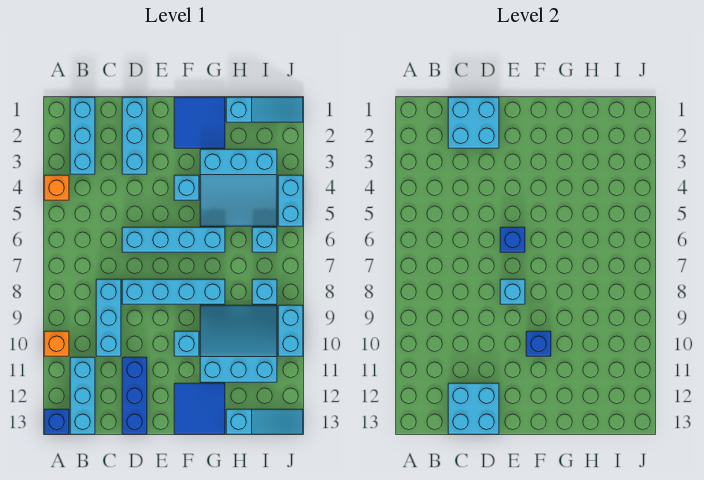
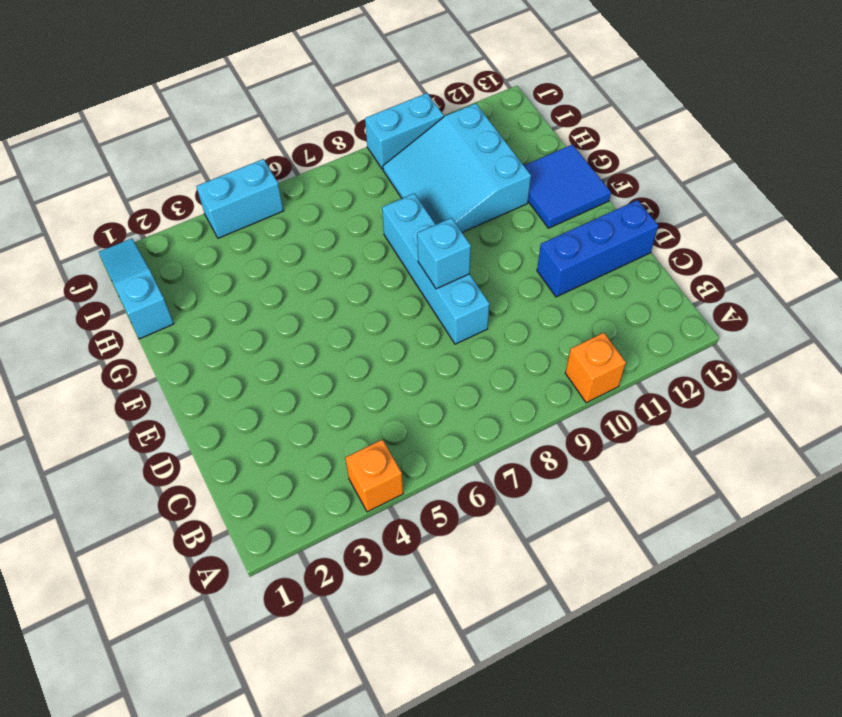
none -> blue brick A13 level 1
none -> cyan brick B1:B3 level 1
none -> cyan brick B11:B13 level 1

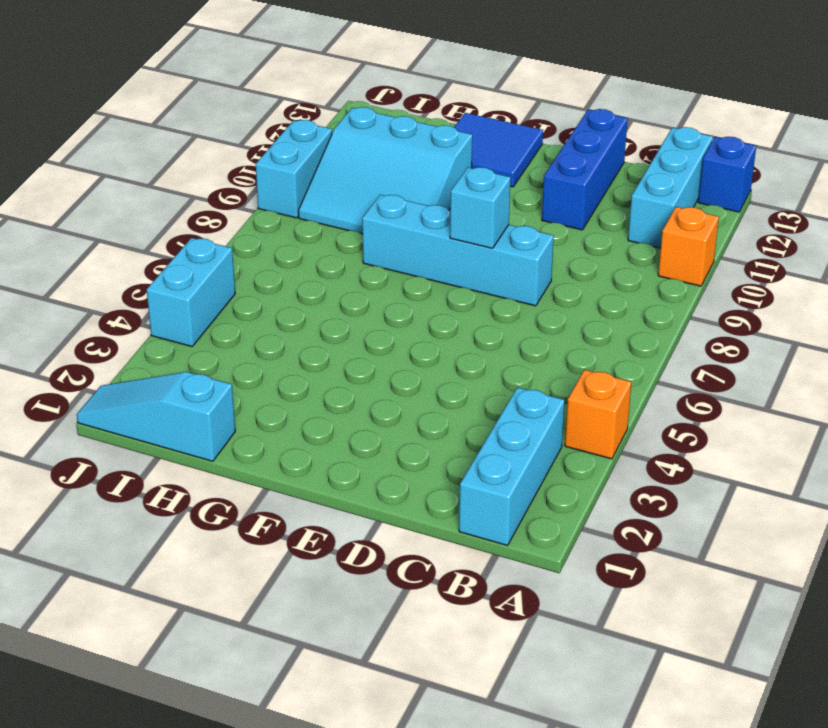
none -> cyan brick C8:C10 level 1
none -> cyan brick D1:D3 level 1
none -> cyan brick D6:G6 level 1

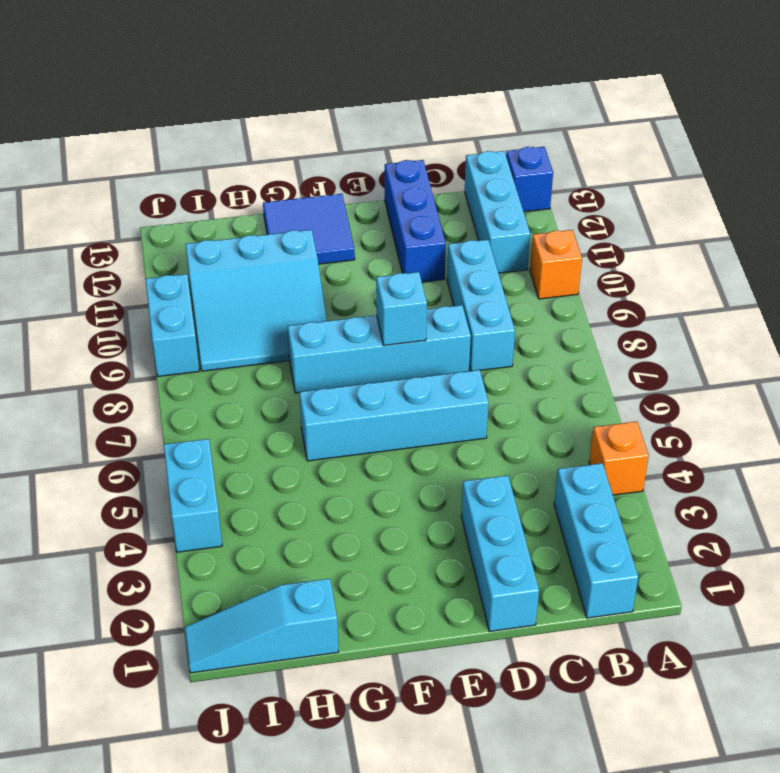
none -> blue tile F1:G2 level 1
none -> cyan brick F4 level 1
none -> cyan brick F10 level 1

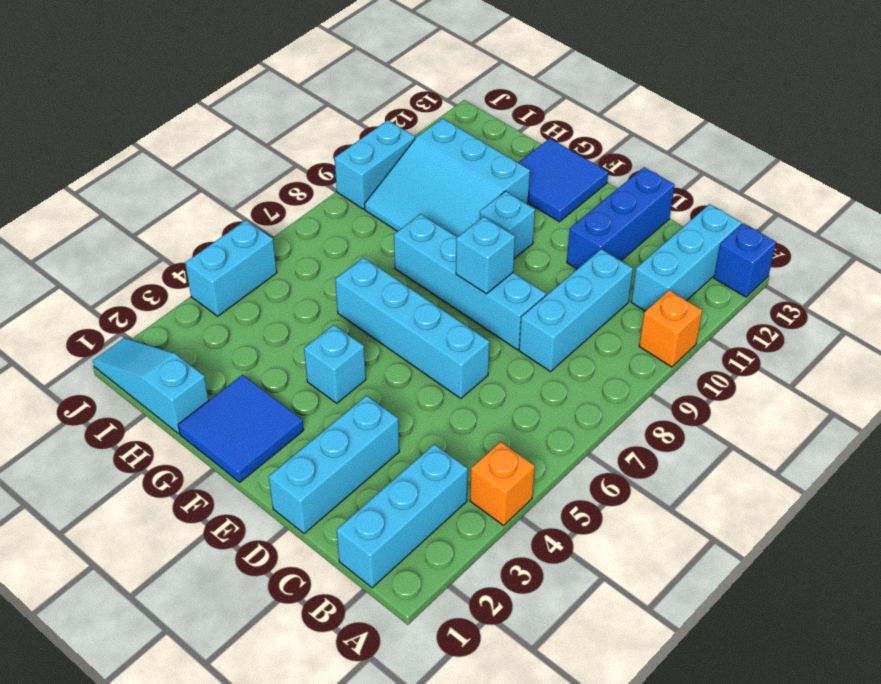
none -> cyan slope G3:I5 level 1 top 3
none -> cyan slope H13:J13 level 1 top H
none -> cyan brick I6 level 1

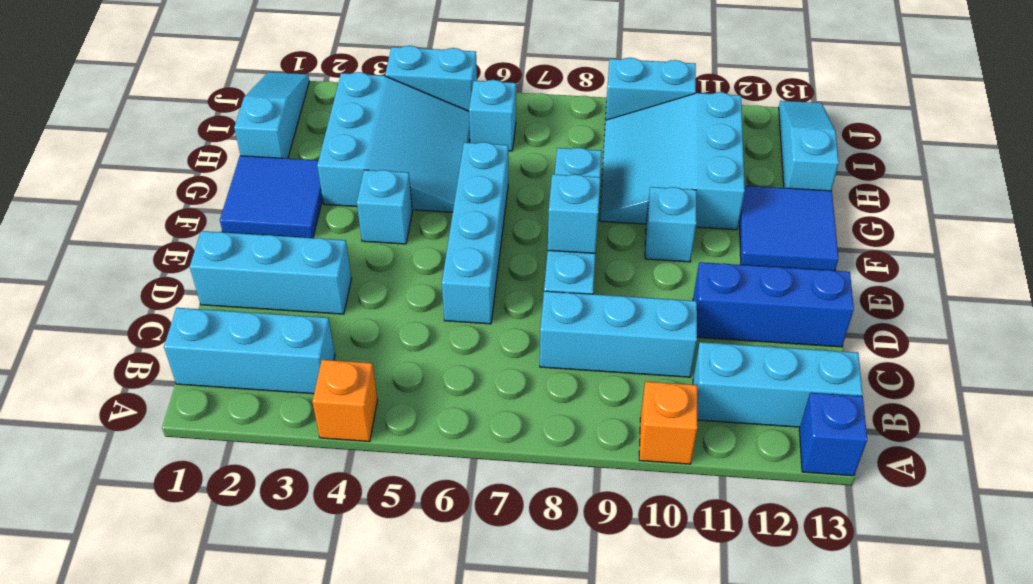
none -> cyan brick I8 level 1
none -> cyan brick C1:D2 level 2
none -> cyan brick C12:D13 level 2

